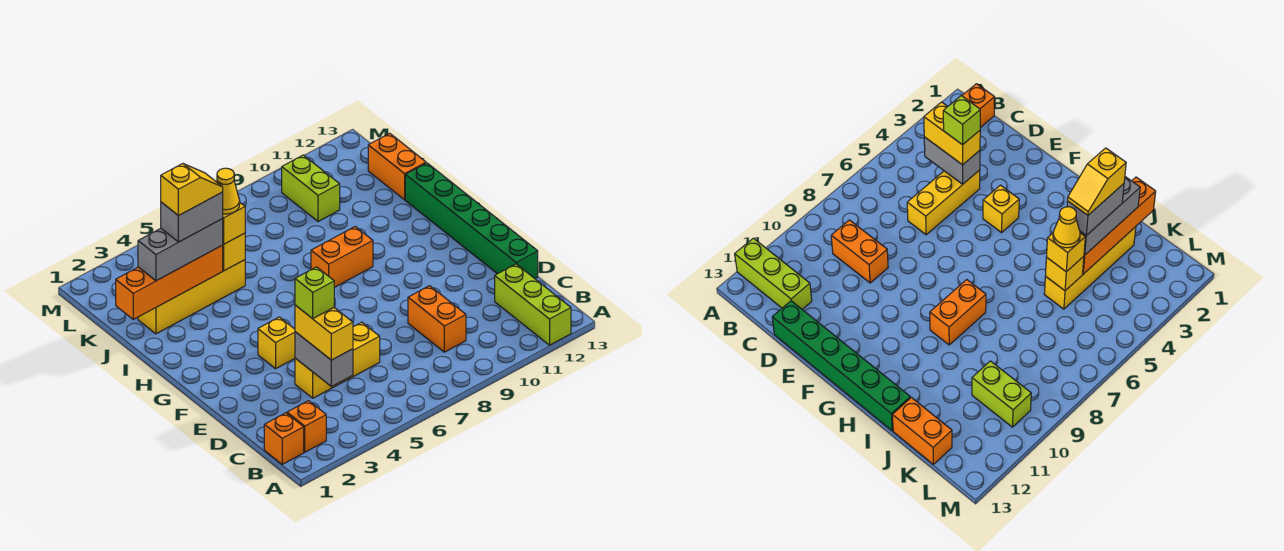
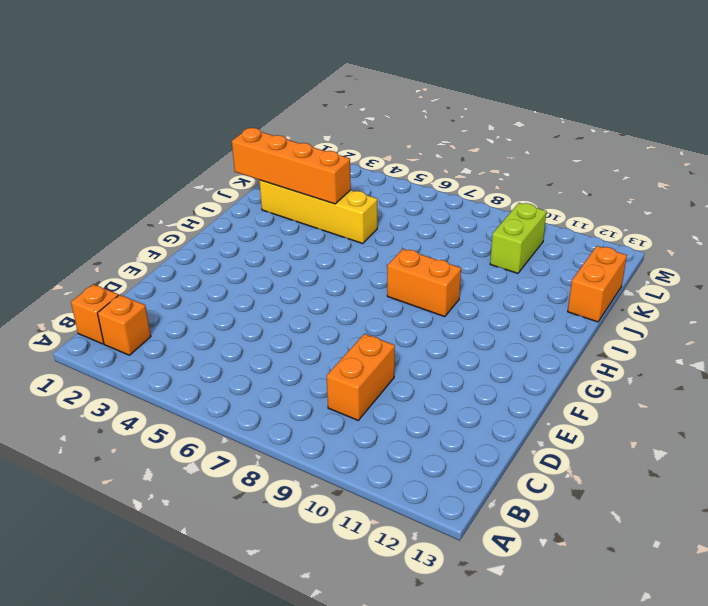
none -> lime brick A12:C12 level 1
none -> yellow brick D4:D6 level 1
none -> green brick D13:I13 level 1

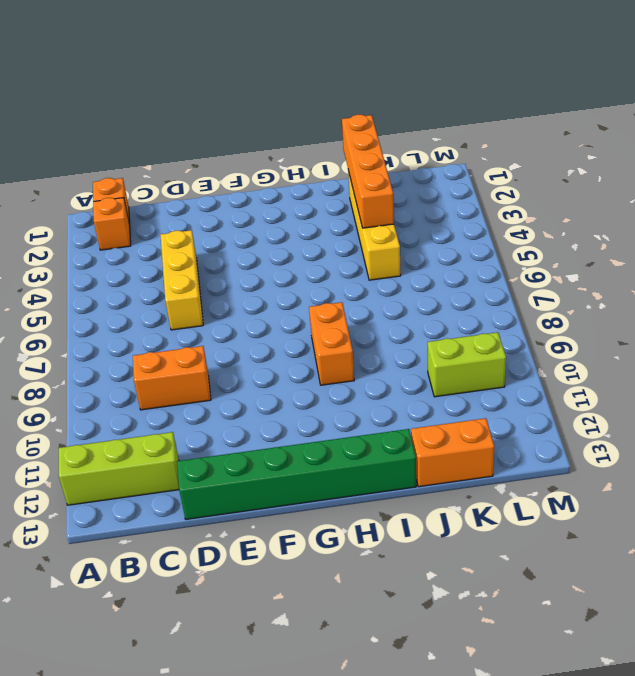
none -> yellow brick F4 level 1
none -> grey brick C4:D4 level 2
none -> yellow brick J5 level 2

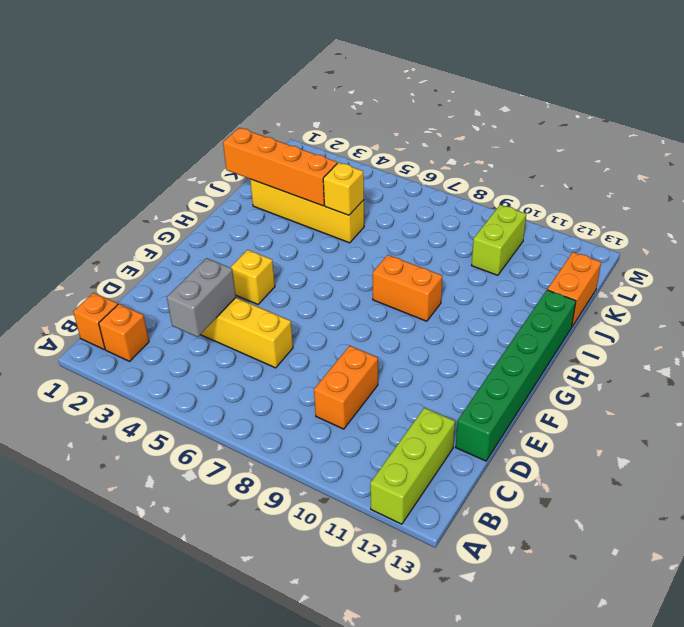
none -> yellow brick C4:D4 level 3
none -> grey brick J2:J4 level 3
none -> yellow brick J5 level 3

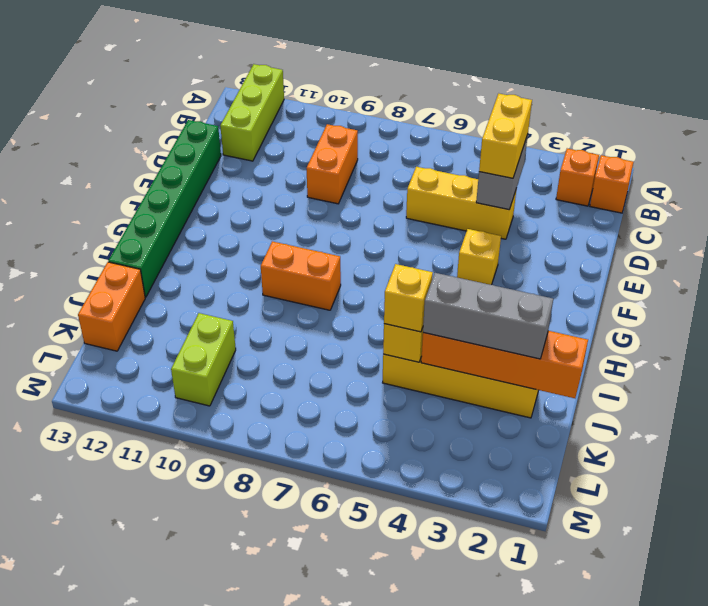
none -> lime brick D4 level 4
none -> grey brick J3:J4 level 4
none -> yellow cone J5 level 4

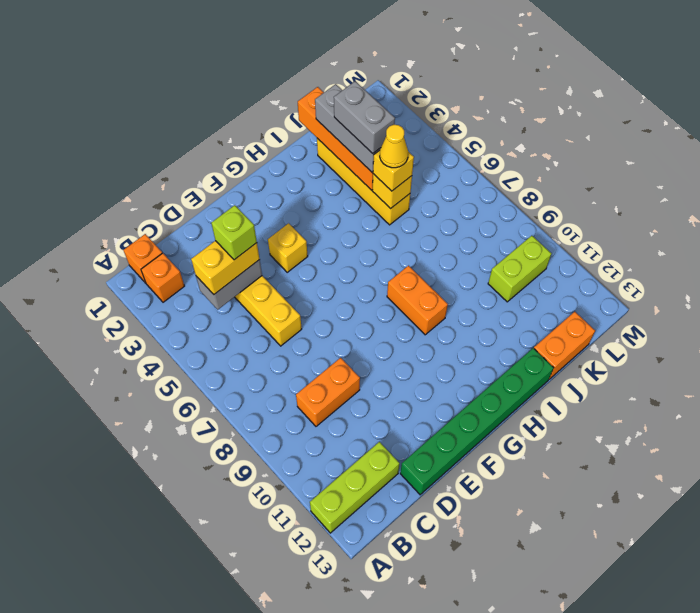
none -> yellow slope J3:J4 level 5 top 3

